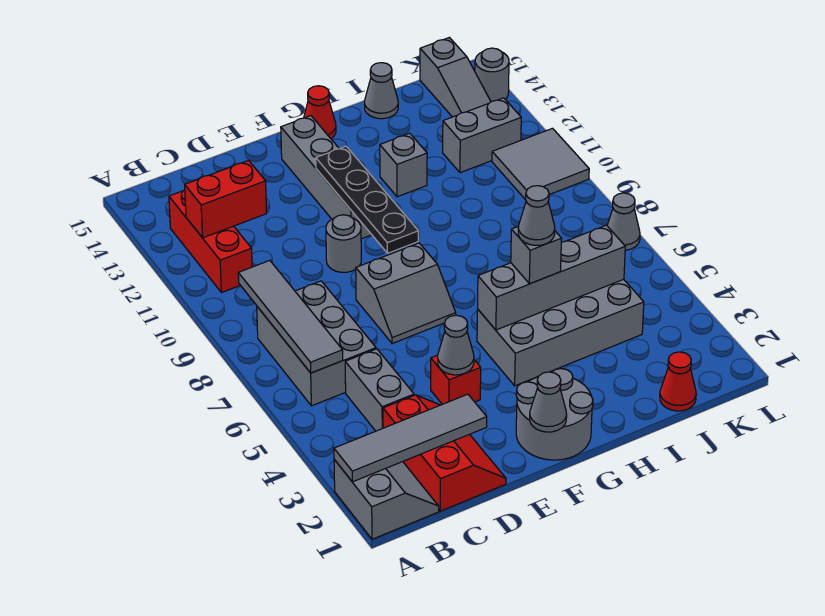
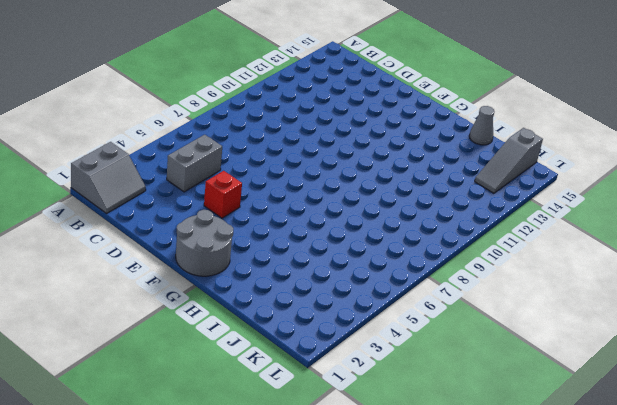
none -> grey brick B6:C8 level 1
none -> red brick B11:B13 level 1
none -> red slope C1:D3 level 1 top C

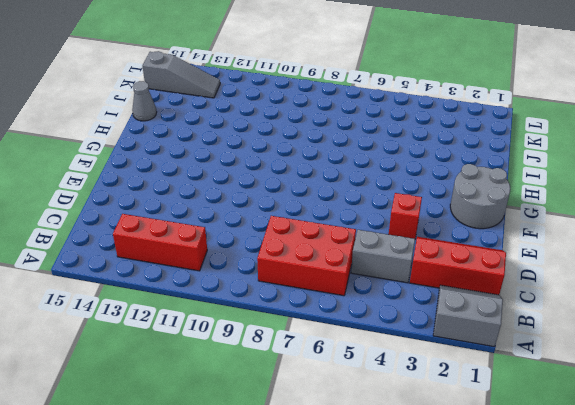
red brick B6:C8 level 1 -> grey brick B6:C8 level 1
none -> grey slope E7:F8 level 1 top 8
none -> grey round brick E10 level 1
none -> grey brick F11:F14 level 1

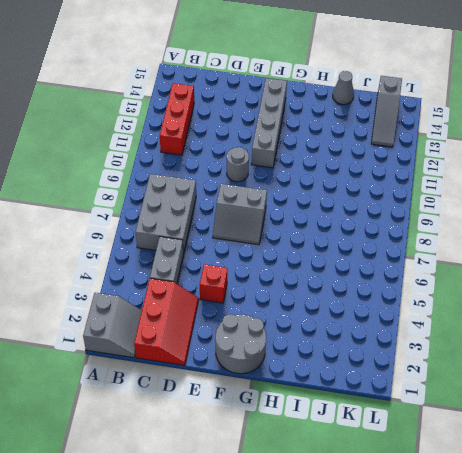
none -> grey brick G4:J5 level 1
none -> red cone G15 level 1
none -> grey brick H12 level 1

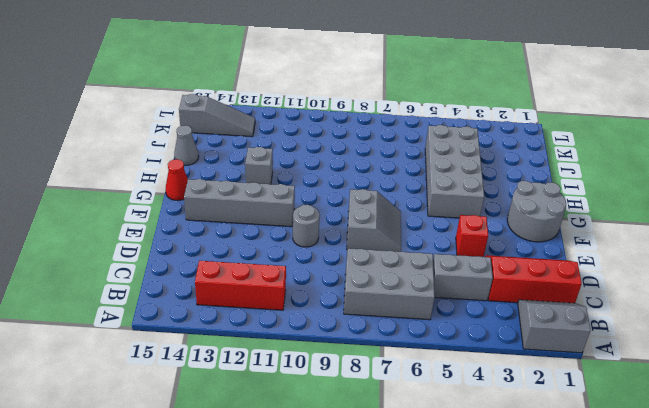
none -> red cone J1 level 1
none -> grey brick J12:K12 level 1
none -> grey tile K10:L11 level 1

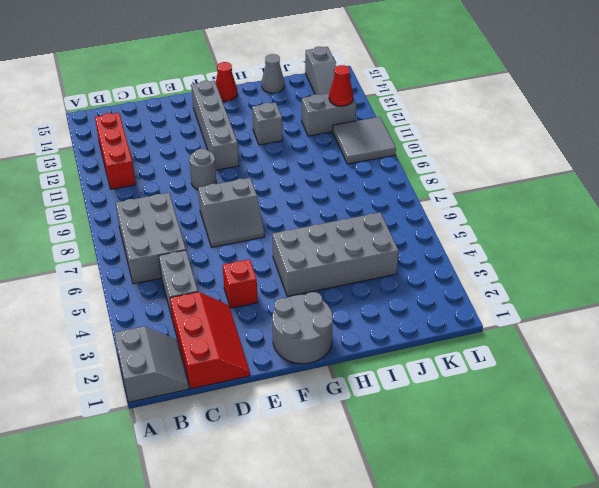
red cone K12 level 2 -> red cone J1 level 1
none -> grey cone L7 level 1
none -> grey round brick L14 level 1
none -> grey tile A2:D2 level 2

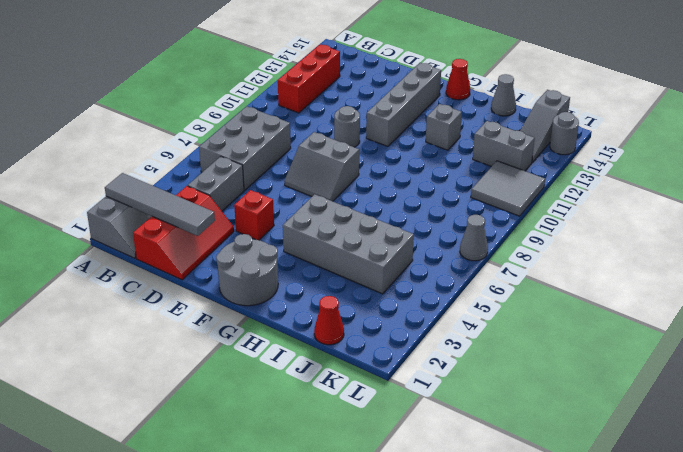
none -> grey tile B6:B9 level 2
none -> red brick B12:C12 level 2
none -> grey cone E4 level 2

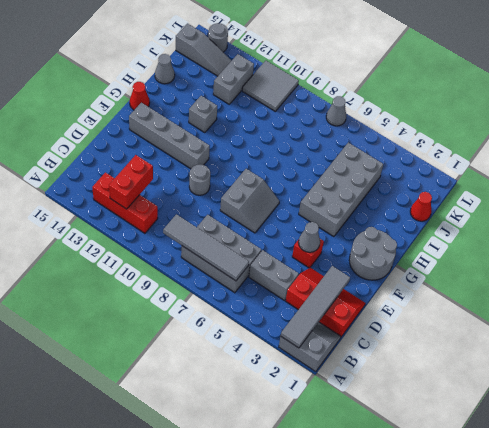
none -> grey cone F1 level 2
none -> black plate F9:F12 level 2
none -> grey brick G5:J5 level 2

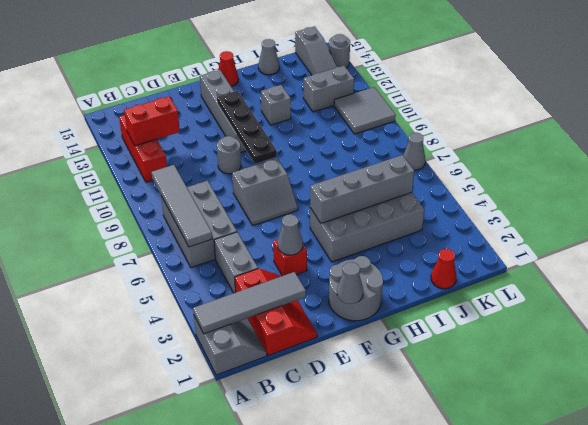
none -> grey brick H5 level 3
none -> grey cone H5 level 4

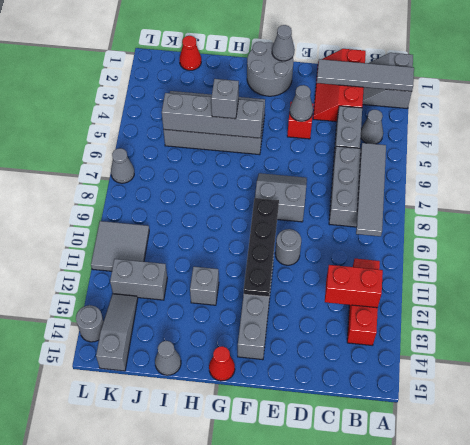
grey cone B4 level 1 -> grey cone H5 level 4

